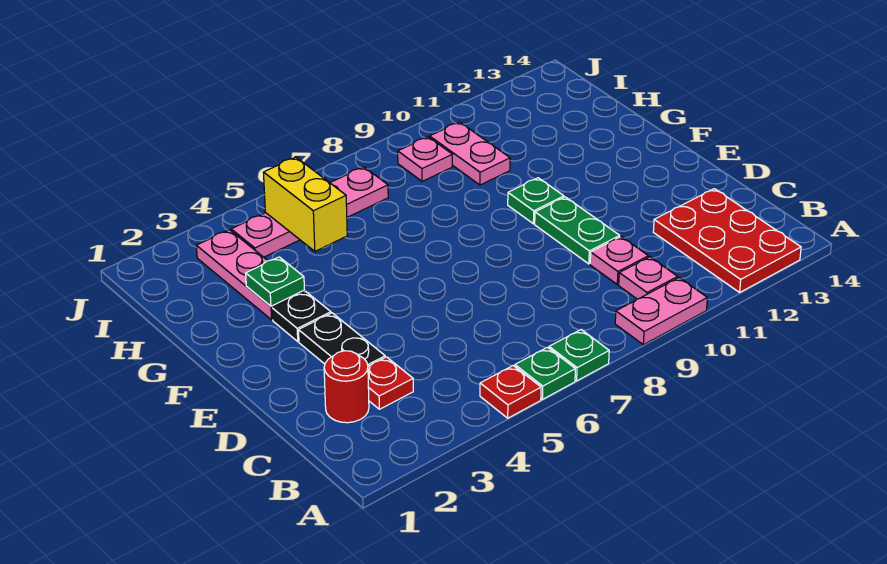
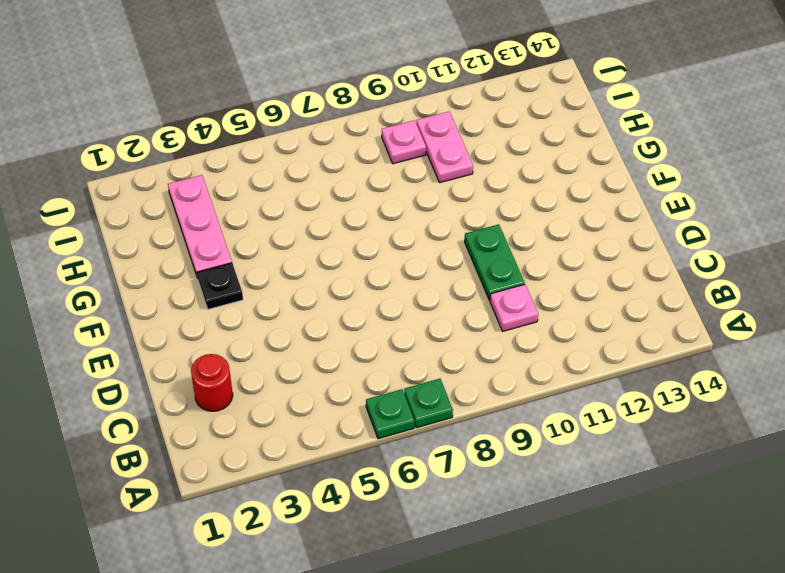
none -> red plate A5 level 1
none -> pink plate A9:A10 level 1
none -> red plate A12:C13 level 1

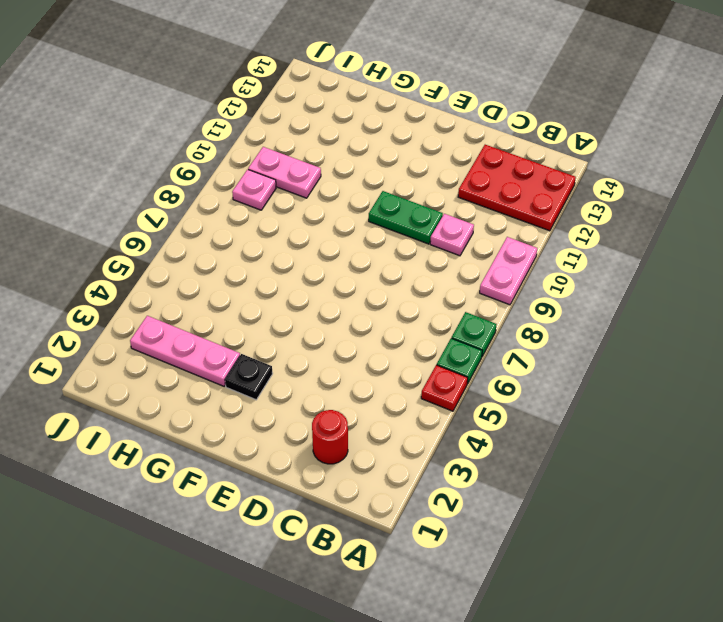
none -> pink plate B10 level 1
none -> red plate C3 level 1
none -> black plate D3:E3 level 1

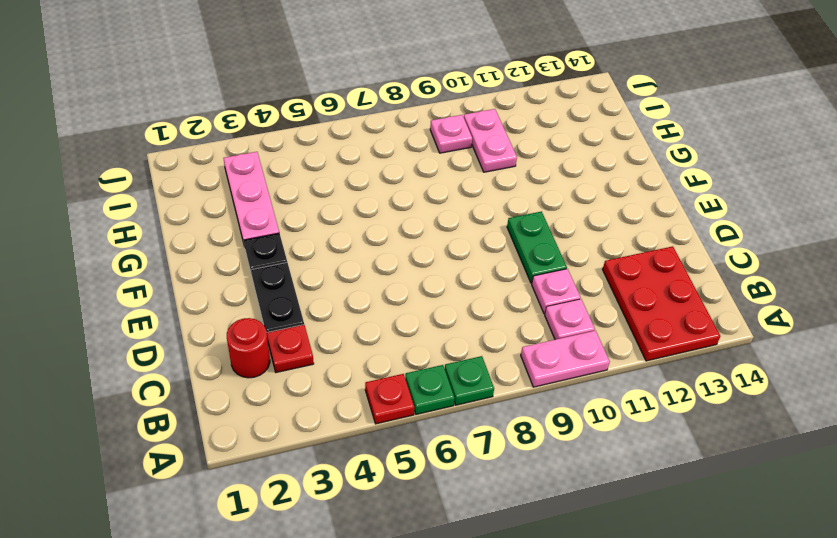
none -> green plate F10 level 1
none -> pink plate I4:I7 level 1
none -> green plate G3 level 2

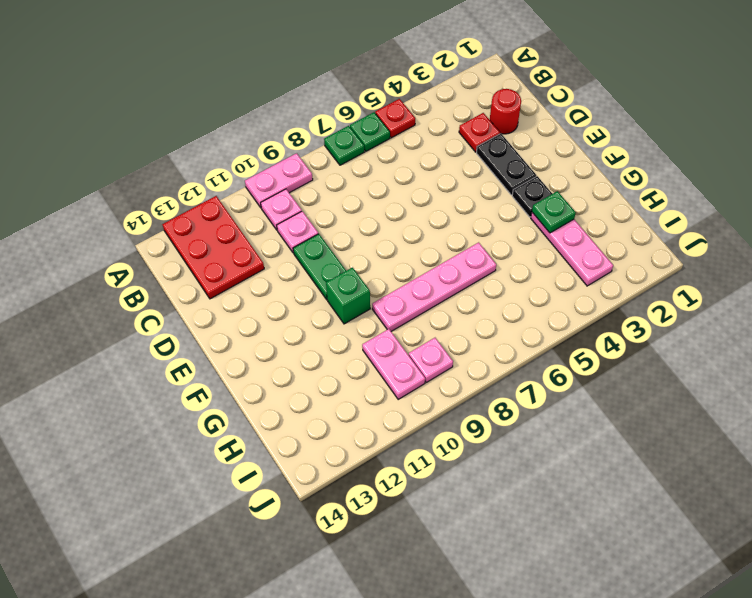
green brick F10 level 1 -> green plate F10 level 1
pink plate G6:G9 level 1 -> pink plate I4:I7 level 1
none -> yellow brick H5:I5 level 2

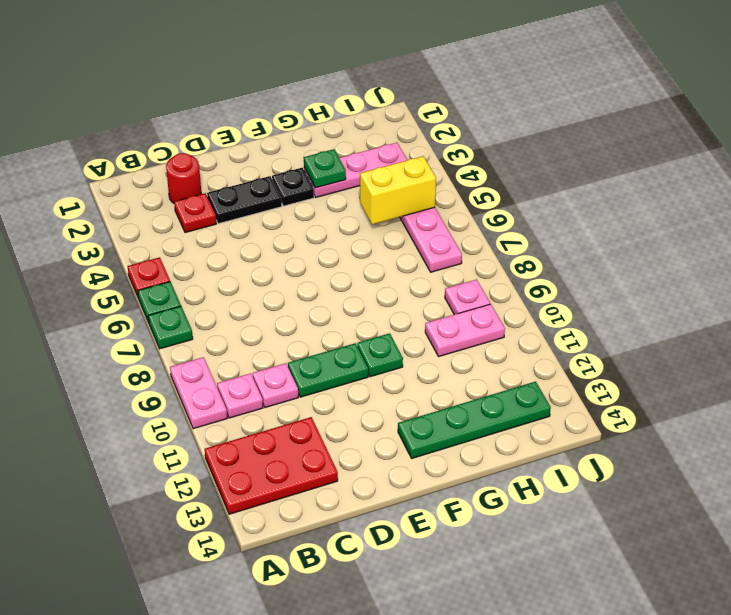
green plate F13:I13 level 1 -> none

